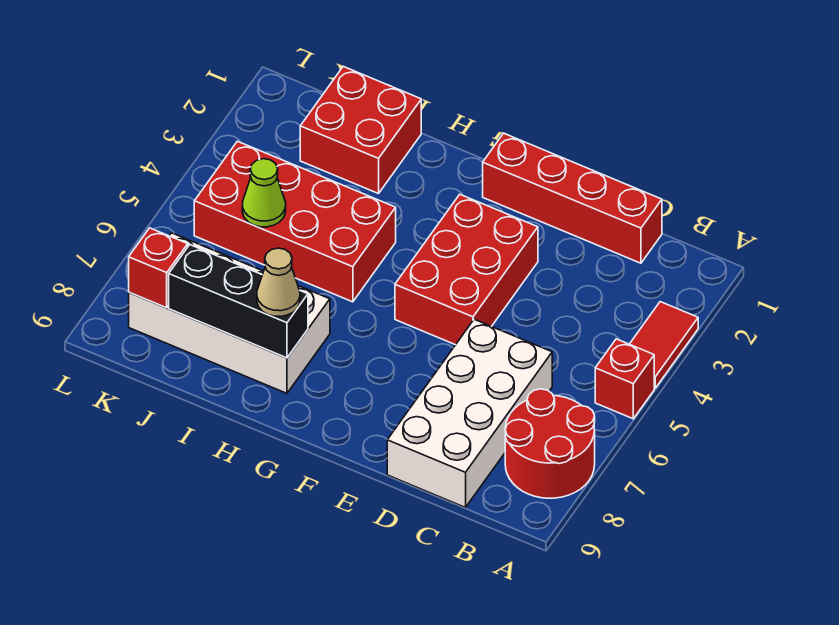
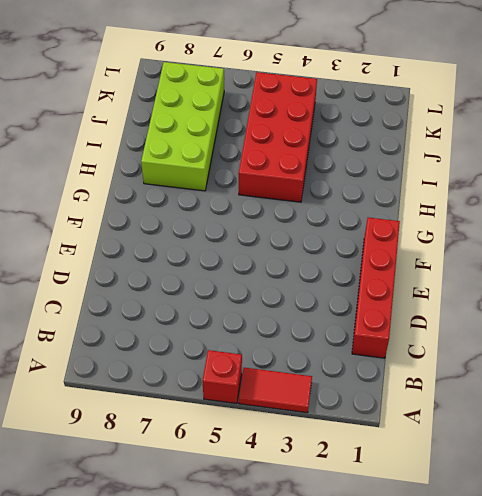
lime brick H7:K8 level 1 -> white brick H7:K8 level 1
none -> red round brick A7:B8 level 1
none -> white brick C6:D9 level 1
none -> red brick E3:F5 level 1

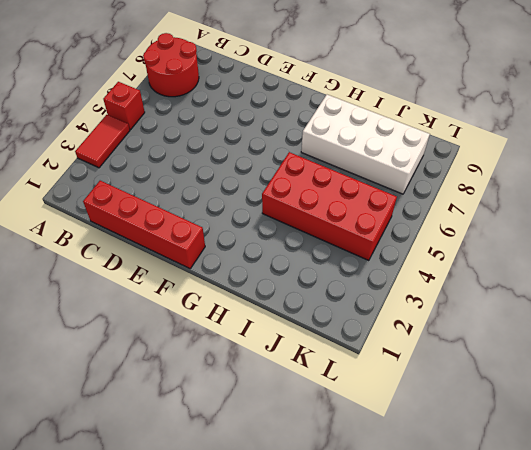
none -> white brick C6:D9 level 1
none -> red brick E3:F5 level 1
none -> red brick I1:J2 level 1

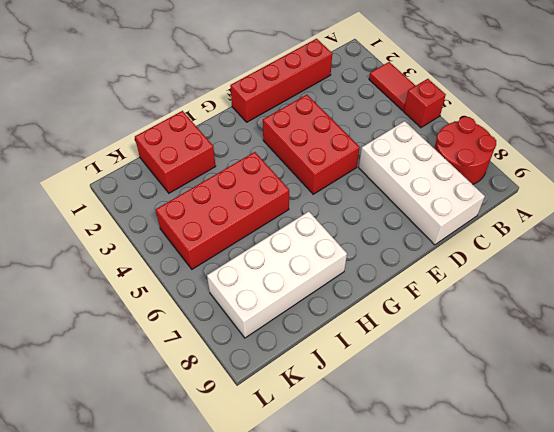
none -> black brick H8:J8 level 2
none -> lime cone J5 level 2
none -> red brick K8 level 2

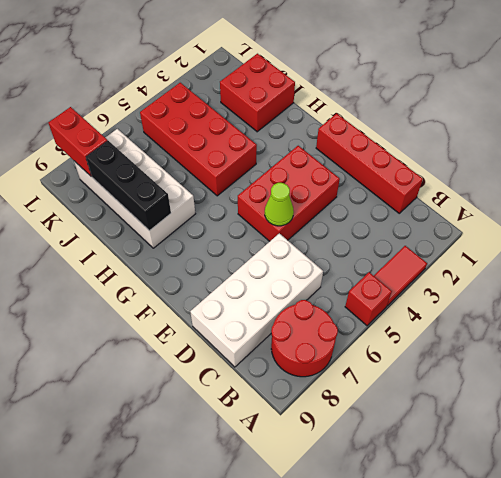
lime cone E5 level 2 -> lime cone J5 level 2
red brick K8:L8 level 2 -> red brick K8 level 2
none -> tan cone H8 level 3

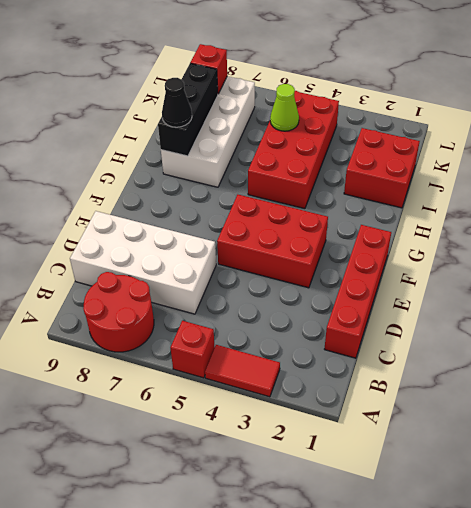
black cone H8 level 3 -> tan cone H8 level 3

